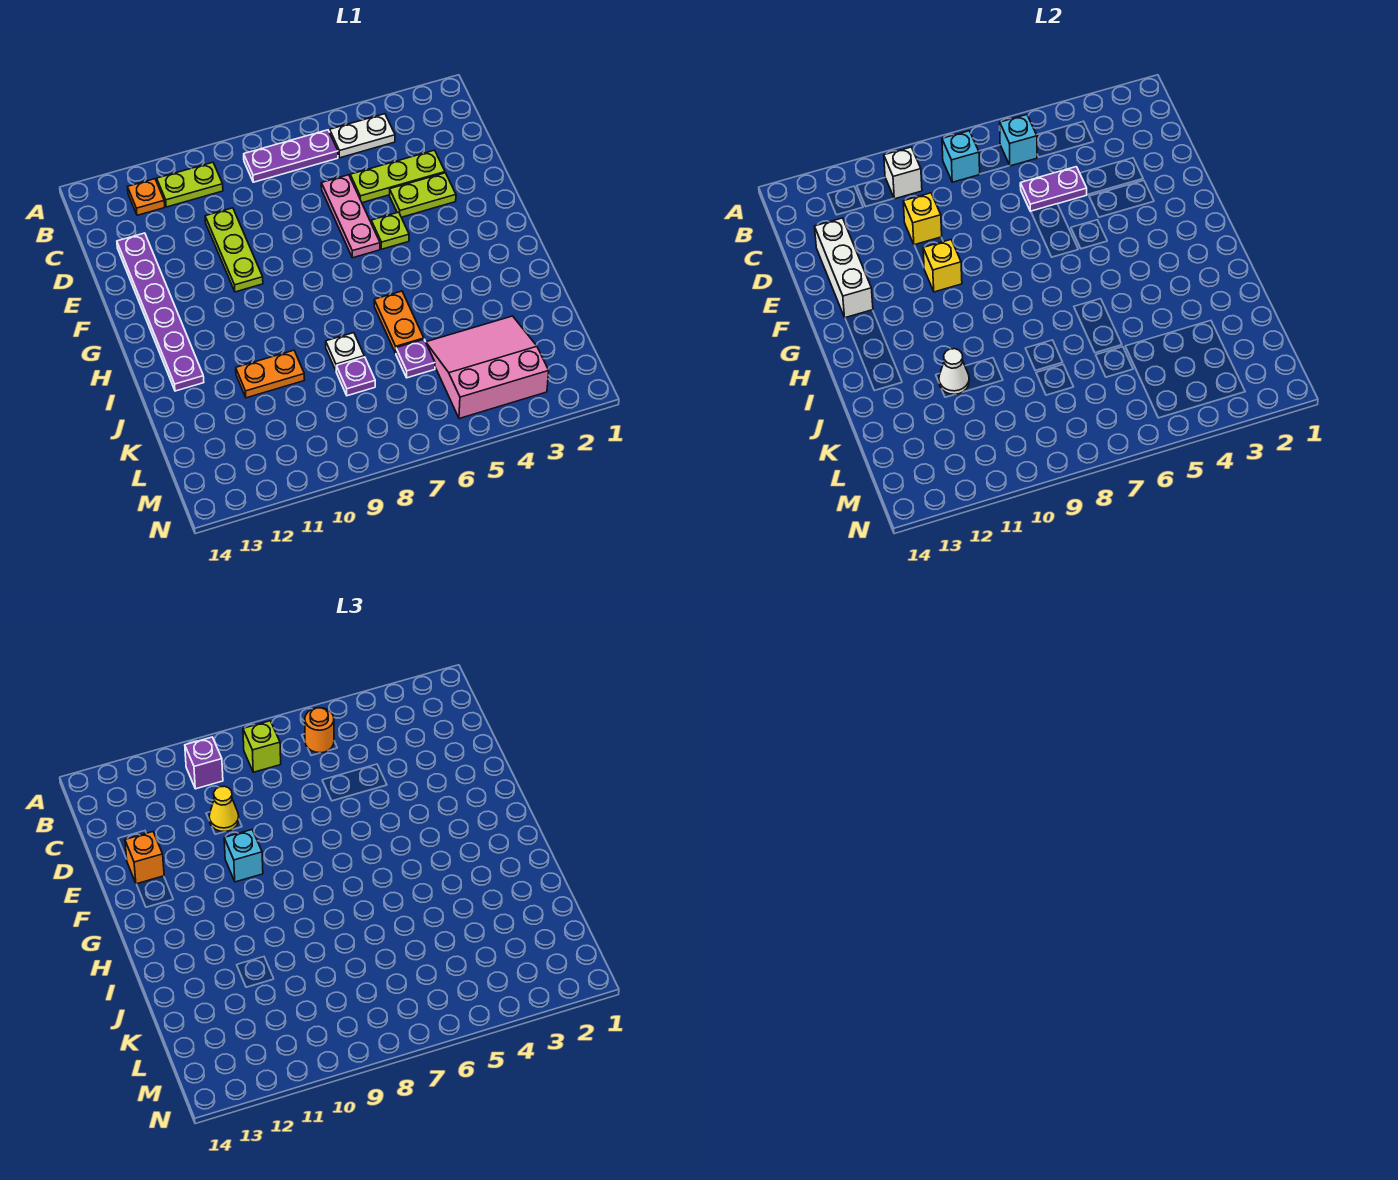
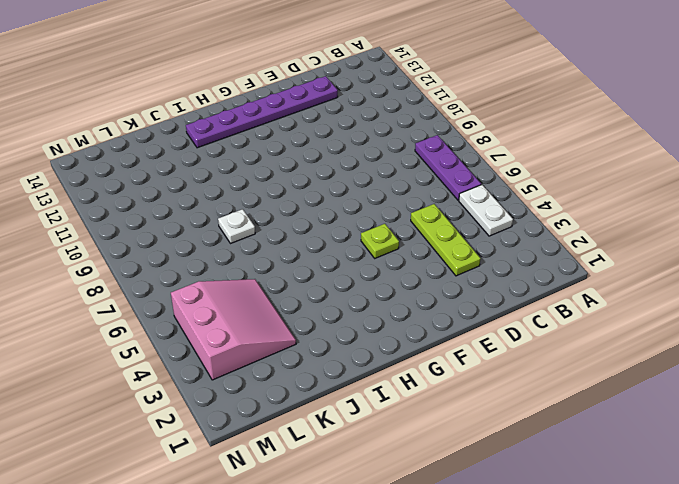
none -> lime plate B10:B11 level 1
none -> orange plate B12 level 1
none -> pink plate D6:F6 level 1
none -> lime plate D10:F10 level 1

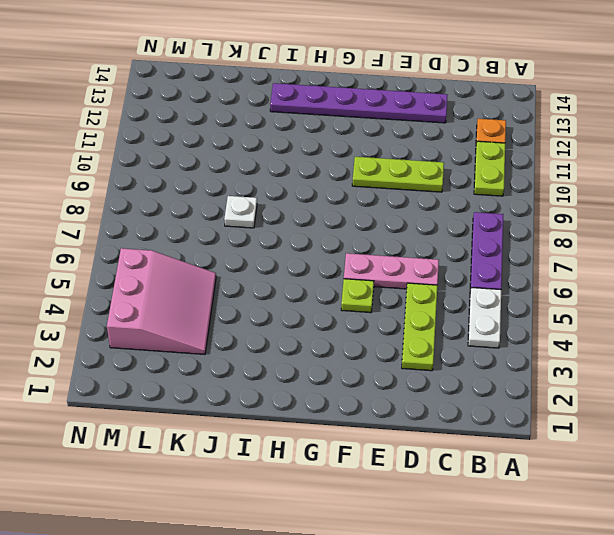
none -> lime plate E3:E4 level 1
none -> orange plate I6:J6 level 1
none -> orange plate J10:J11 level 1
none -> purple plate K6 level 1

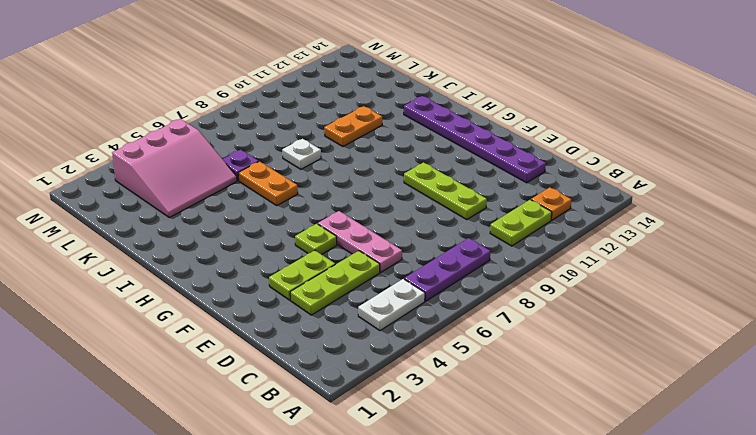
none -> purple plate K8 level 1
none -> cyan brick B6 level 2
none -> cyan brick B8 level 2
none -> white brick B10 level 2

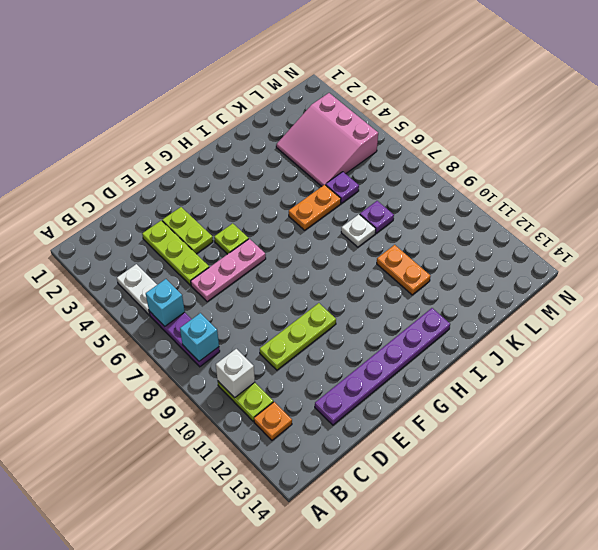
none -> purple plate D5:D6 level 2
none -> yellow brick D10 level 2
none -> white brick D13:F13 level 2
none -> yellow brick F10 level 2

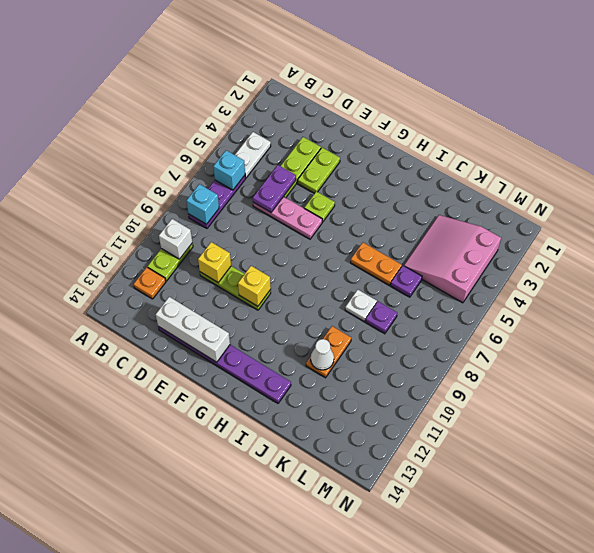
none -> orange round brick B6 level 3
none -> lime brick B8 level 3
none -> purple brick B10 level 3
none -> yellow cone D10 level 3

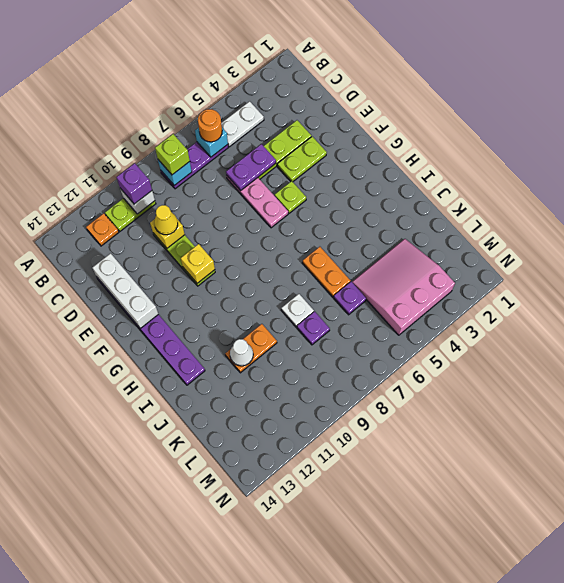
none -> orange brick E13 level 3
none -> cyan brick F10 level 3

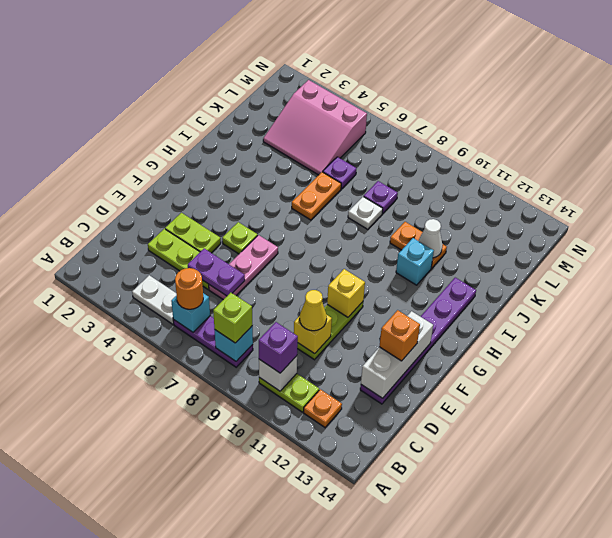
cyan brick I11 level 1 -> cyan brick F10 level 3

